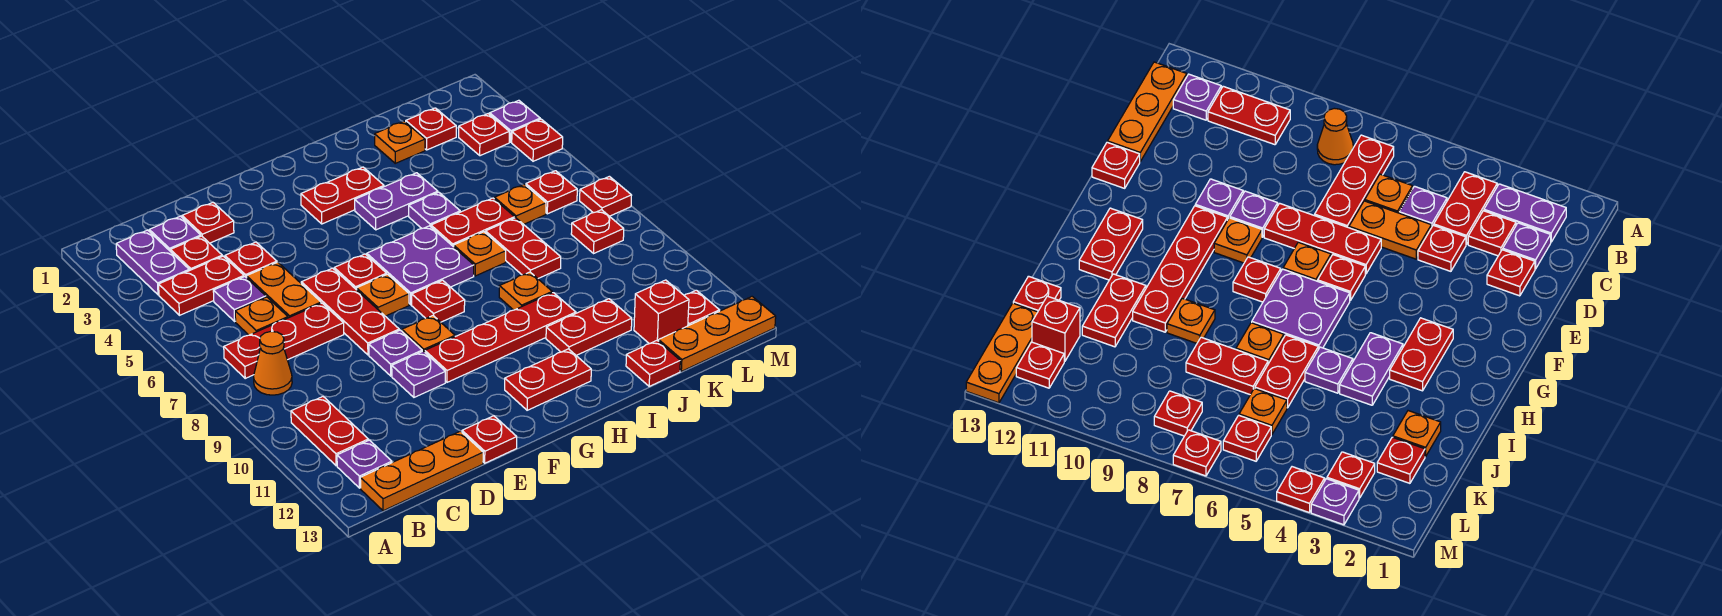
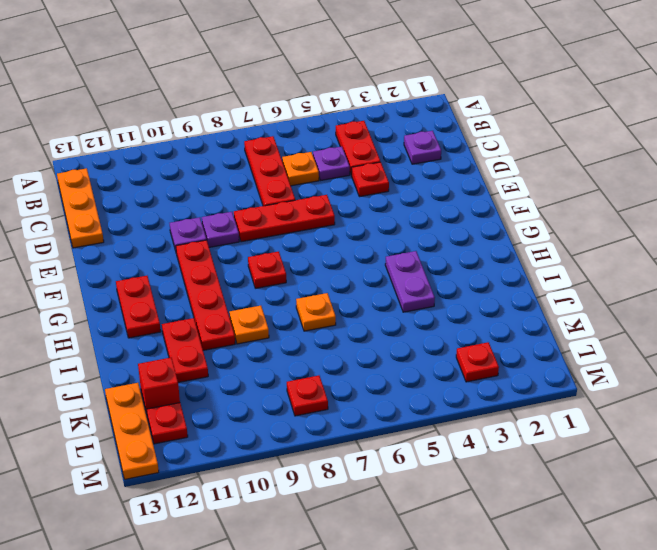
none -> purple plate B2:B3 level 1
none -> orange cone B8 level 1
none -> red plate B10:B11 level 1
none -> purple plate B12 level 1

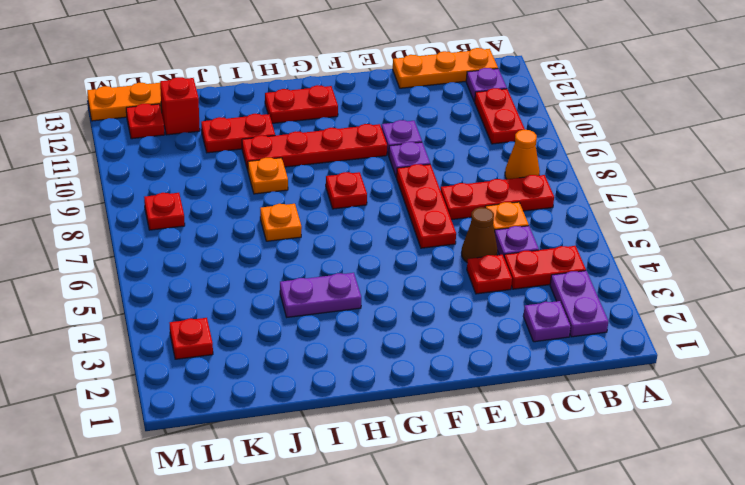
brown cone D5 level 1 -> orange plate D5:D6 level 1
none -> red plate C3 level 1
none -> red plate D2 level 1
none -> red plate E13 level 1
none -> red plate F6 level 1

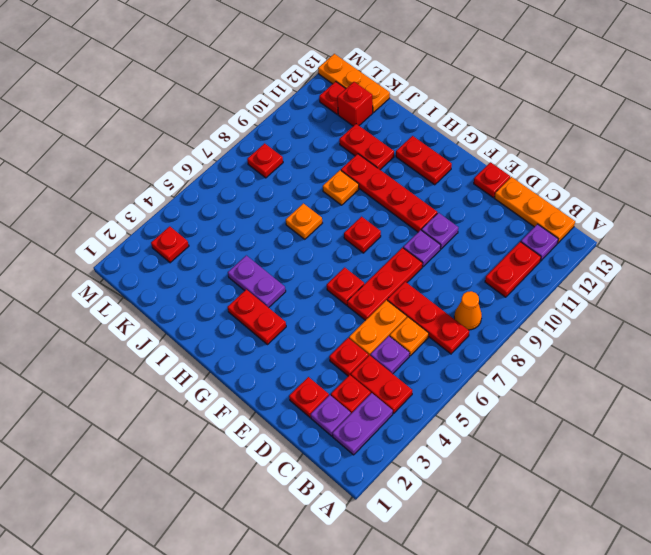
none -> orange plate F7 level 1
none -> orange plate F9 level 1
none -> purple plate G6:H7 level 1
none -> purple plate I5 level 1

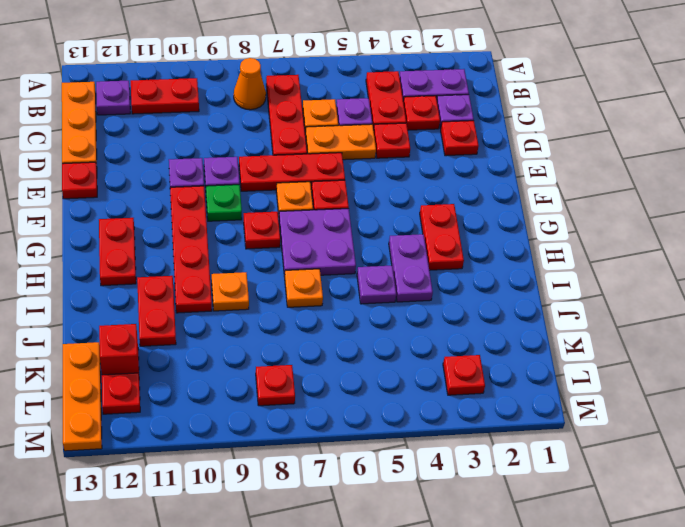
green plate F9 level 1 -> orange plate F9 level 1
none -> red plate I6:J6 level 1
none -> orange plate J2 level 1
none -> red plate J7:J8 level 1
none -> red plate J13 level 1

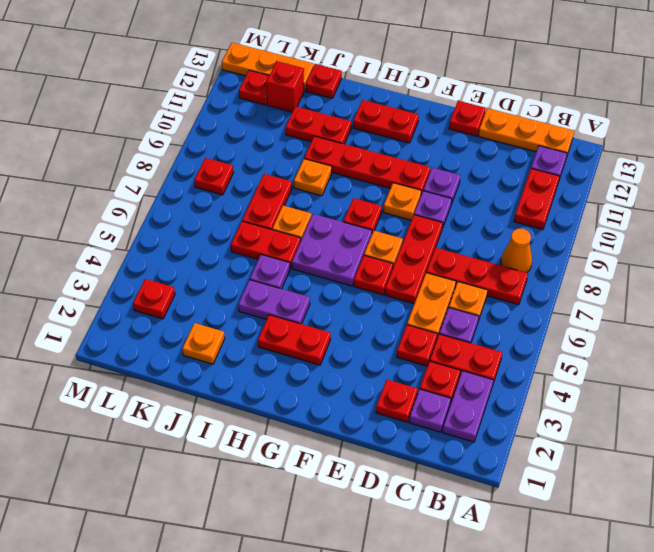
none -> red plate K2 level 1
none -> orange plate K6 level 1
none -> red plate L6 level 1
none -> purple plate M3 level 1

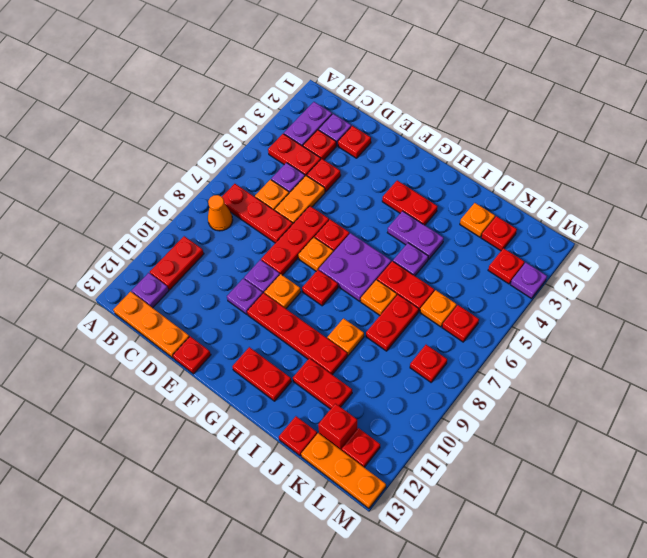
none -> red plate M4 level 1
none -> red plate M7 level 1

